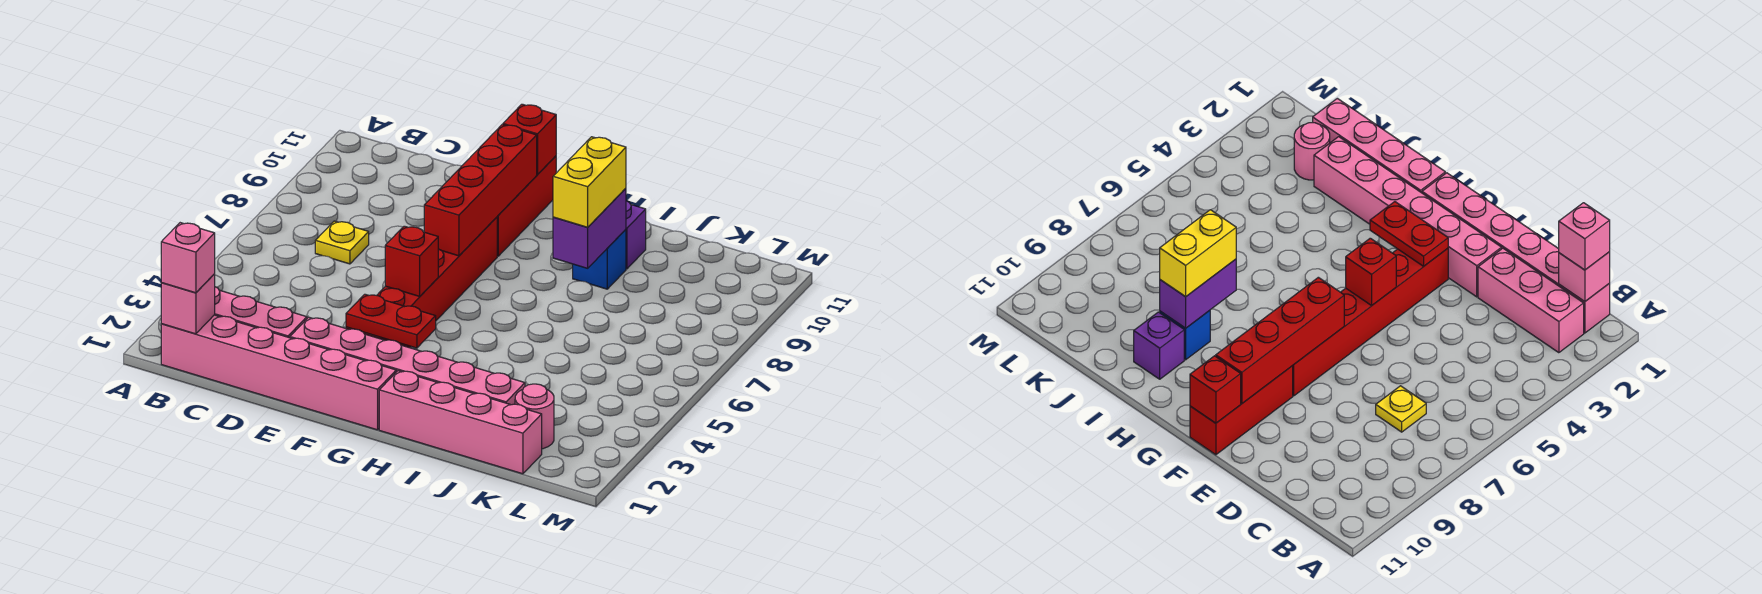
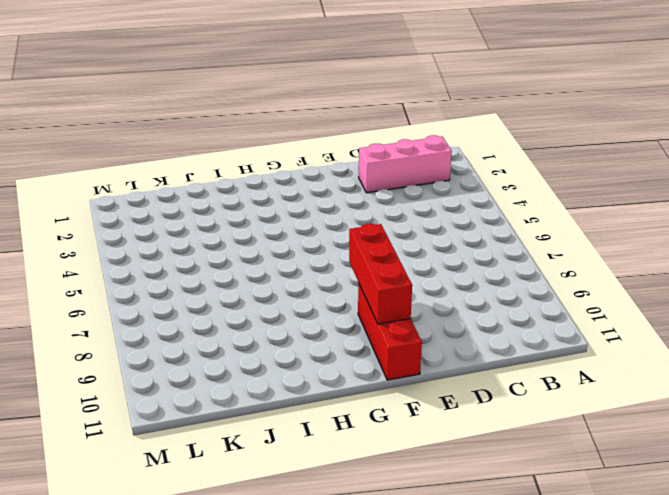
red brick F8:F10 level 2 -> red brick F7:F10 level 2
none -> pink brick B1:G1 level 1
none -> yellow plate C7 level 1
none -> pink brick E2:J2 level 1

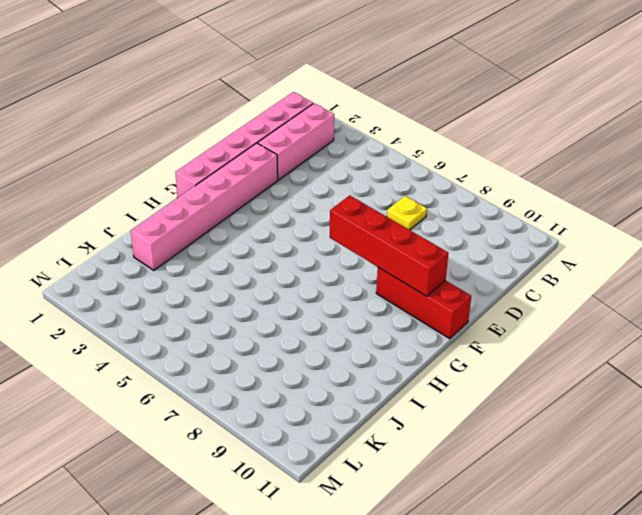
none -> red brick F3:F8 level 1
none -> pink brick H1:K1 level 1
none -> blue brick I9 level 1

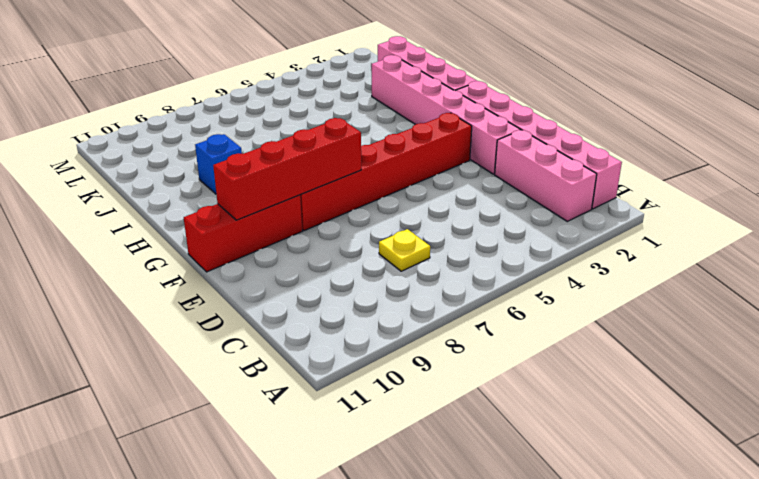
none -> purple brick I10 level 1
none -> pink round brick K2 level 1
none -> pink brick B1 level 2

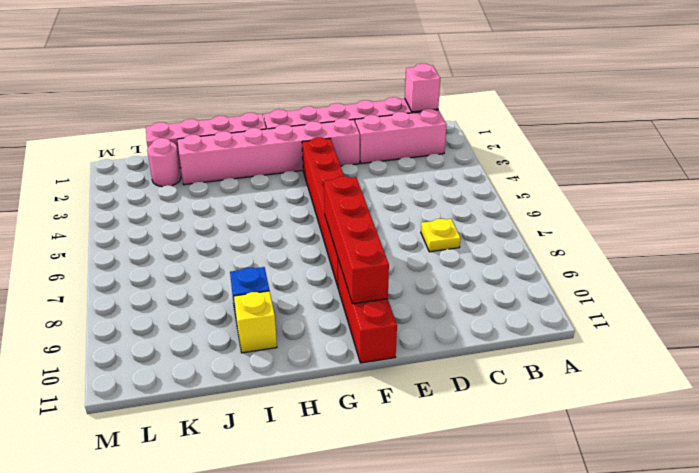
yellow brick I10 level 1 -> purple brick I10 level 1
none -> red plate F3:G3 level 2
none -> red brick F5 level 2
none -> red brick F11 level 2

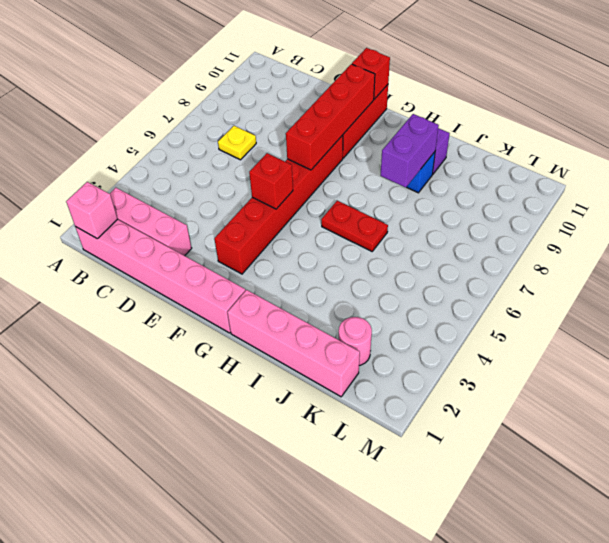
red plate H6:I6 level 1 -> red plate F3:G3 level 2
none -> pink brick E2:J2 level 1
none -> pink brick B1 level 3
none -> yellow brick I8:I9 level 3

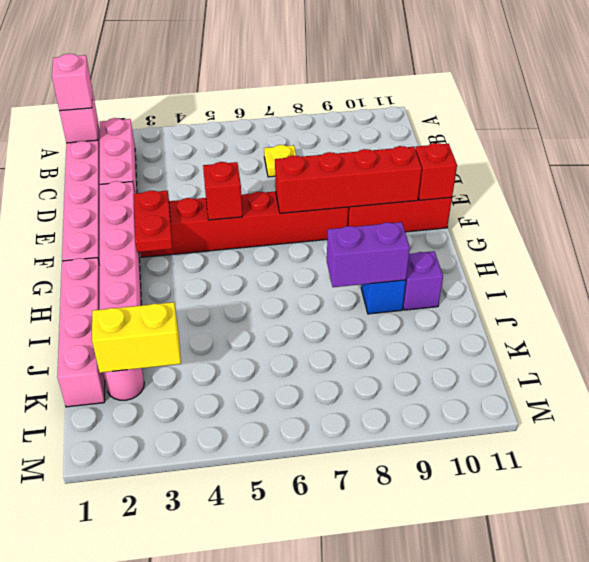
yellow brick K2:K3 level 2 -> yellow brick I8:I9 level 3

